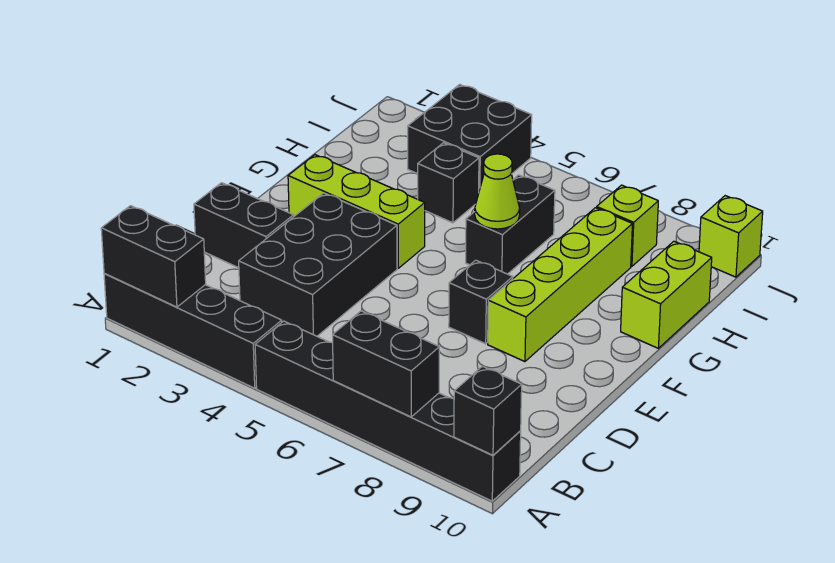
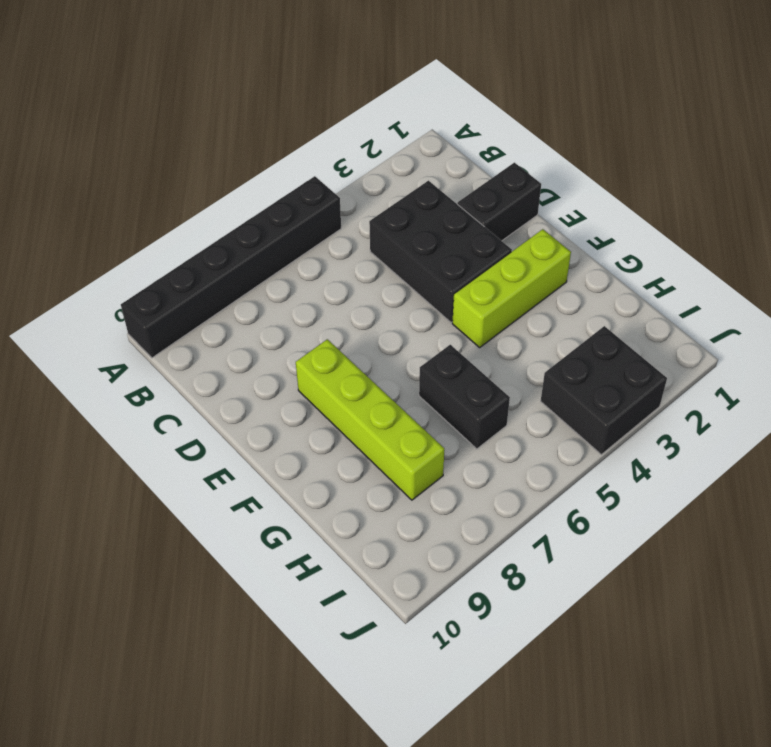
none -> black brick A1:A4 level 1
none -> black brick E7 level 1
none -> lime brick G10:H10 level 1

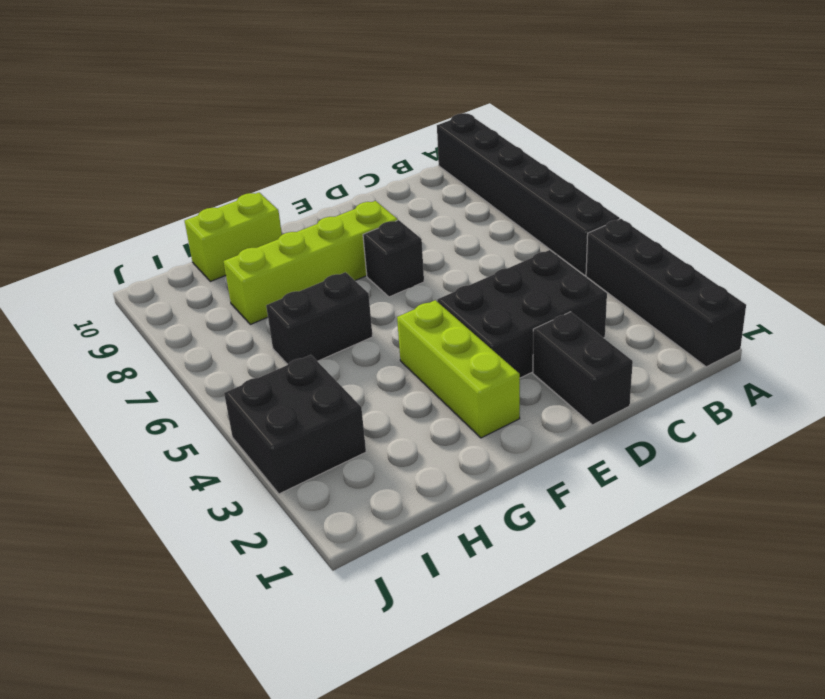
none -> black brick H4 level 1
none -> lime brick I8 level 1
none -> lime brick J10 level 1

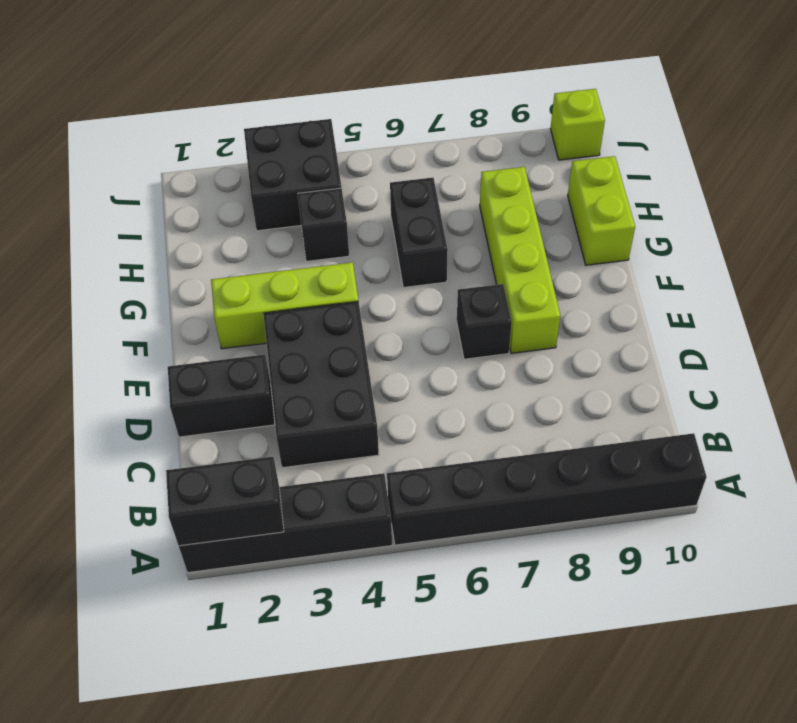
none -> lime brick I8 level 1
none -> black brick A7:A8 level 2
none -> black brick A10 level 2

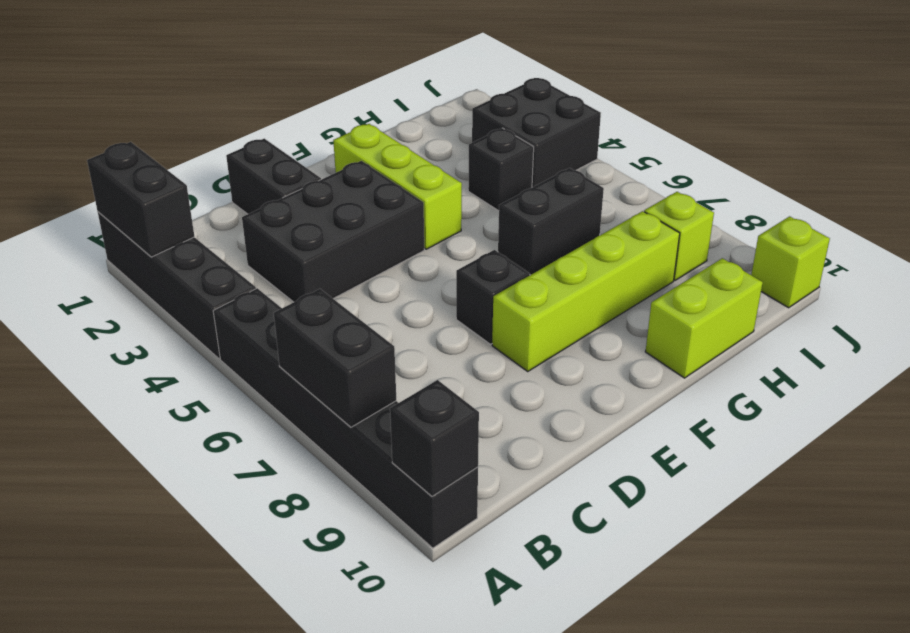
none -> lime cone G6 level 2

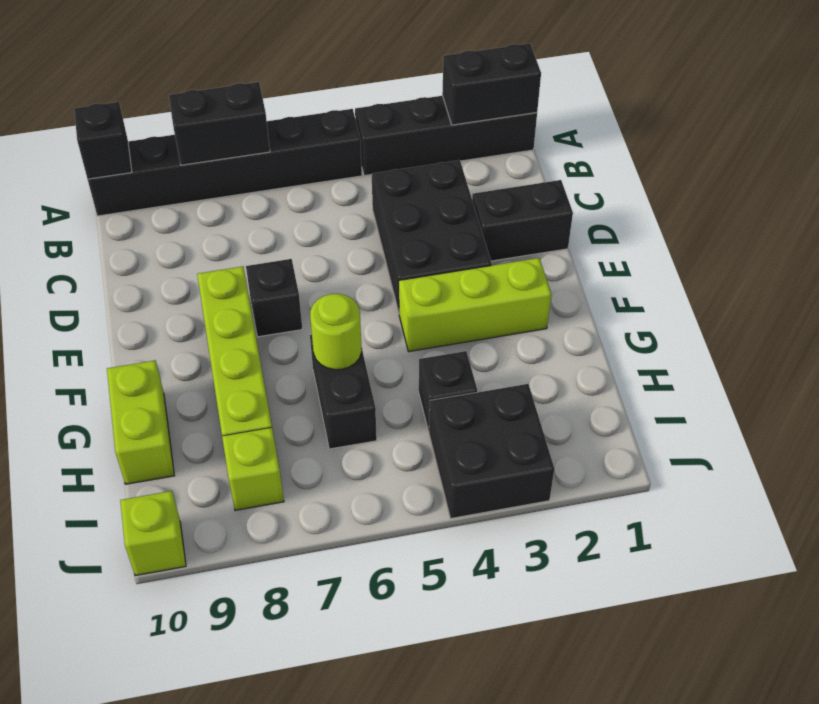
lime round brick G6 level 2 -> lime cone G6 level 2

